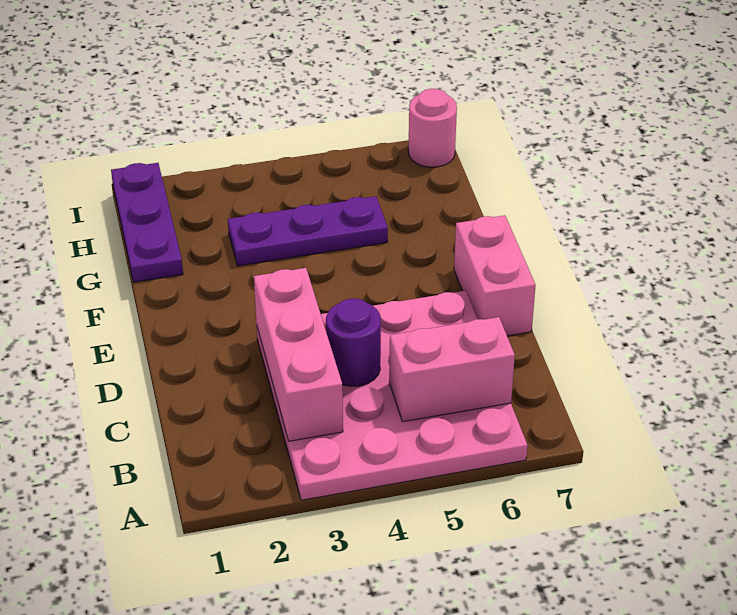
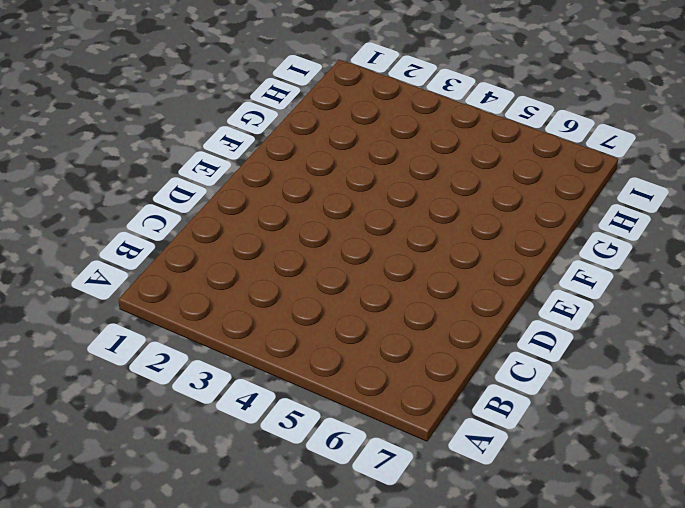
none -> pink plate A3:D6 level 1
none -> pink brick D7:E7 level 1

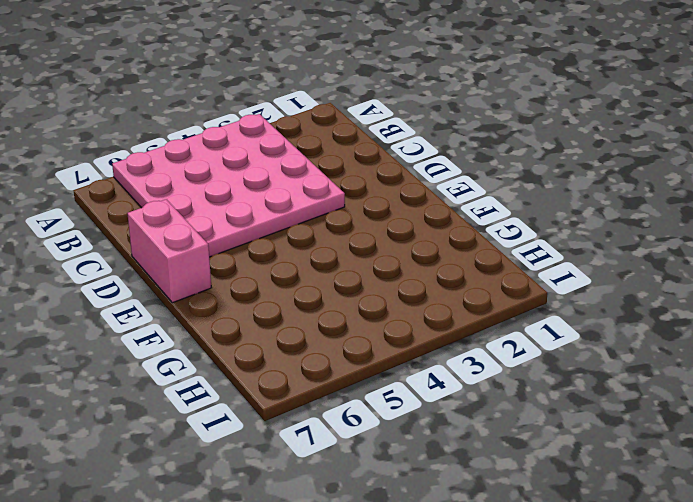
none -> purple plate G1:I1 level 1
none -> purple plate G3:G5 level 1

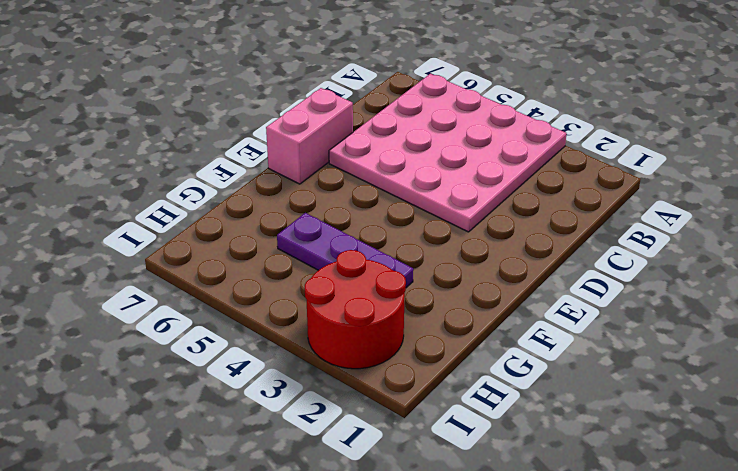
red round brick H2:I3 level 1 -> none
none -> purple plate G1:I1 level 1
none -> pink round brick I7 level 1

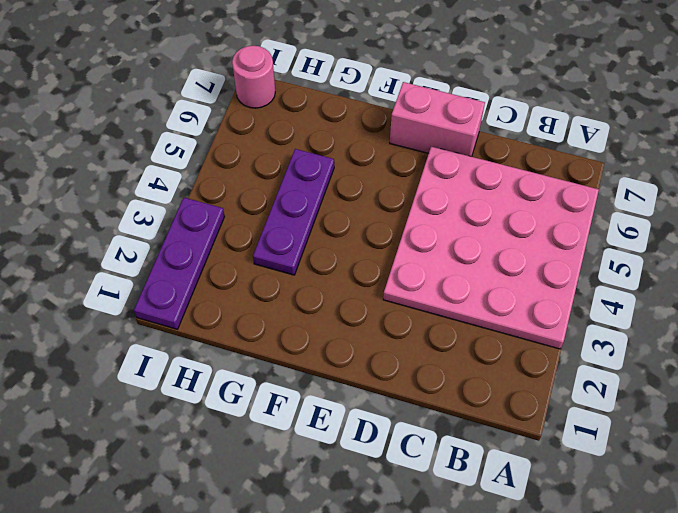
purple plate I1:I3 level 1 -> purple plate G1:I1 level 1
none -> pink brick B3:D3 level 2
none -> pink brick B5:B6 level 2

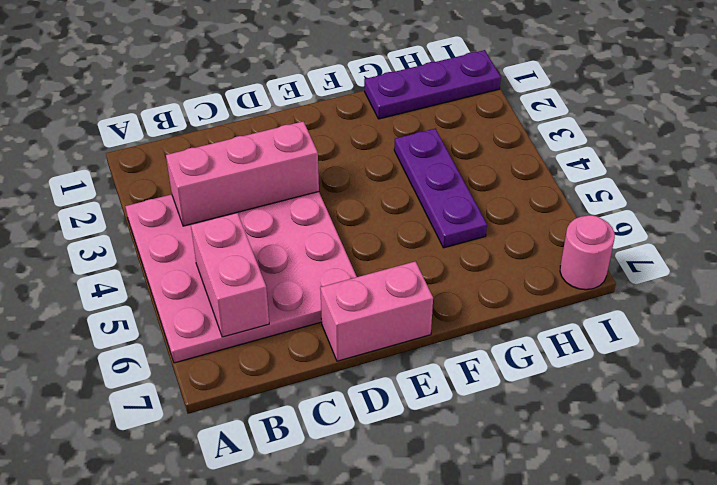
none -> purple round brick C4 level 2

